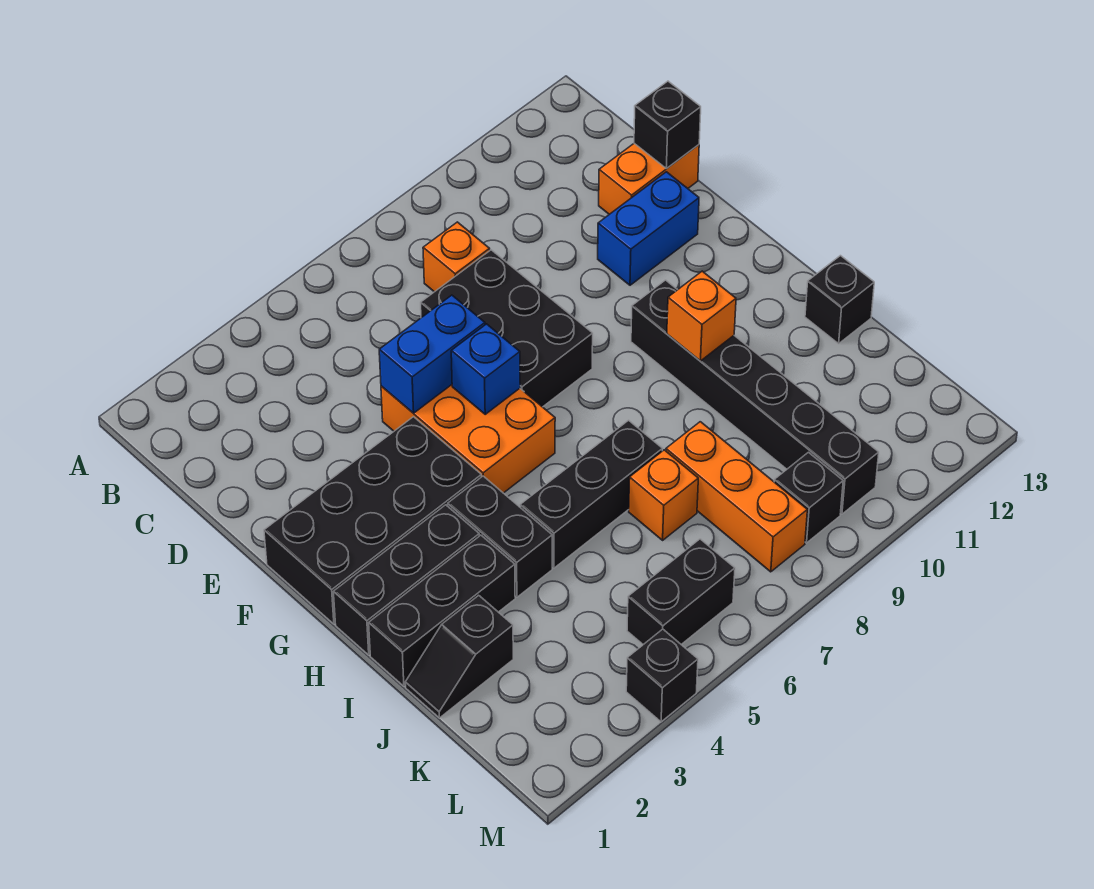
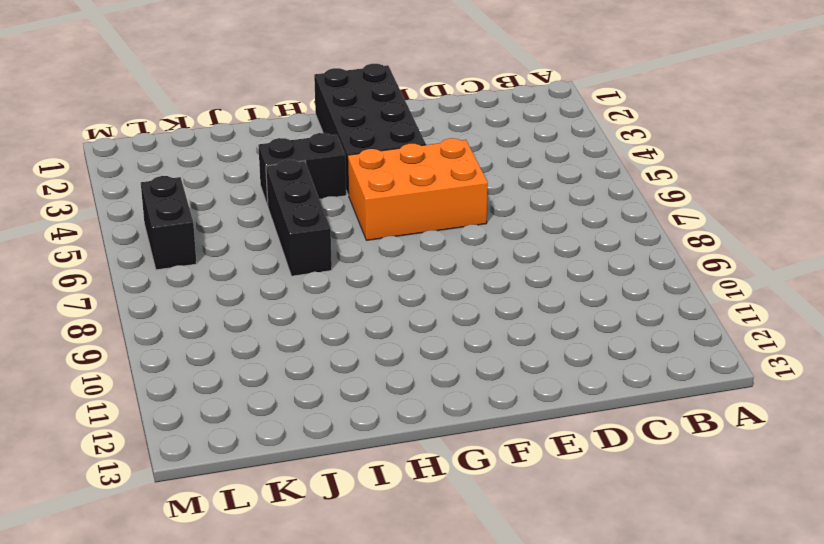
none -> orange brick C8 level 1
none -> black brick D7:F8 level 1
none -> orange brick D12:D13 level 1

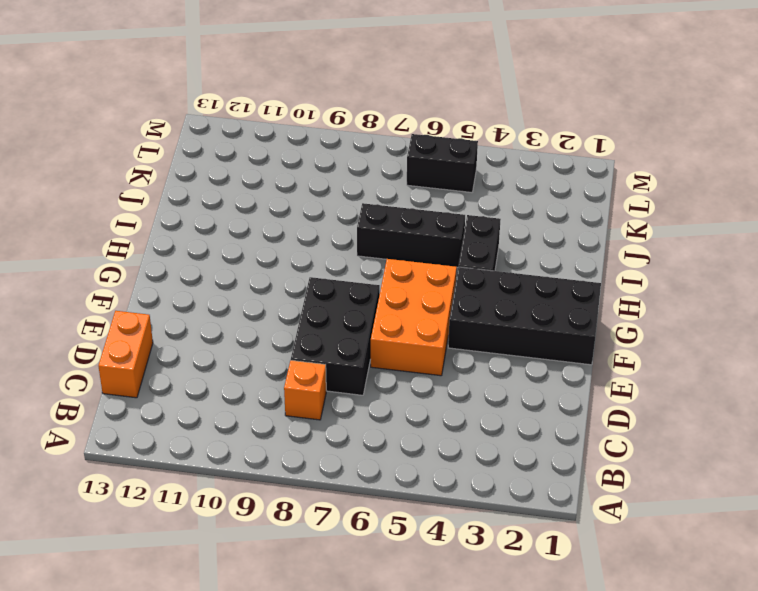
orange brick C13:D13 level 1 -> orange brick D12:D13 level 1
none -> blue brick E11:E12 level 1
none -> black brick G10:L10 level 1
none -> black brick H1:H3 level 1

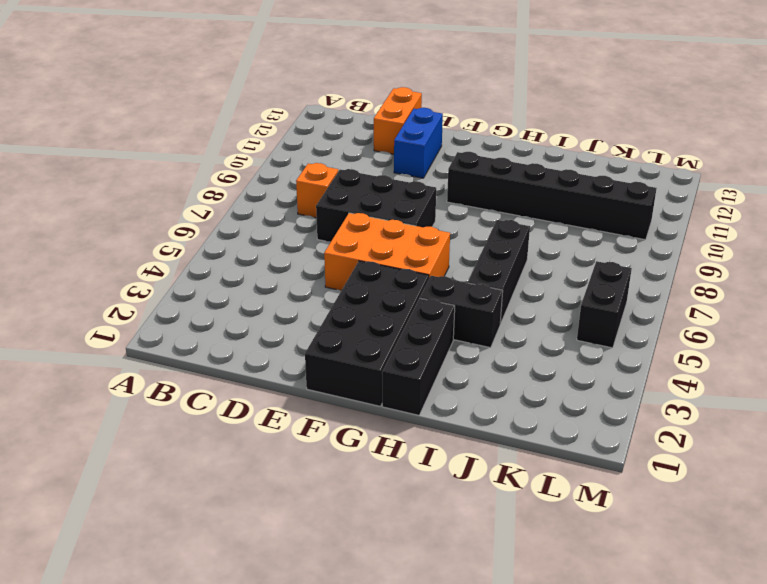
none -> black brick I1:I3 level 1
none -> black brick I13 level 1
none -> black slope J1:J2 level 1 top 2

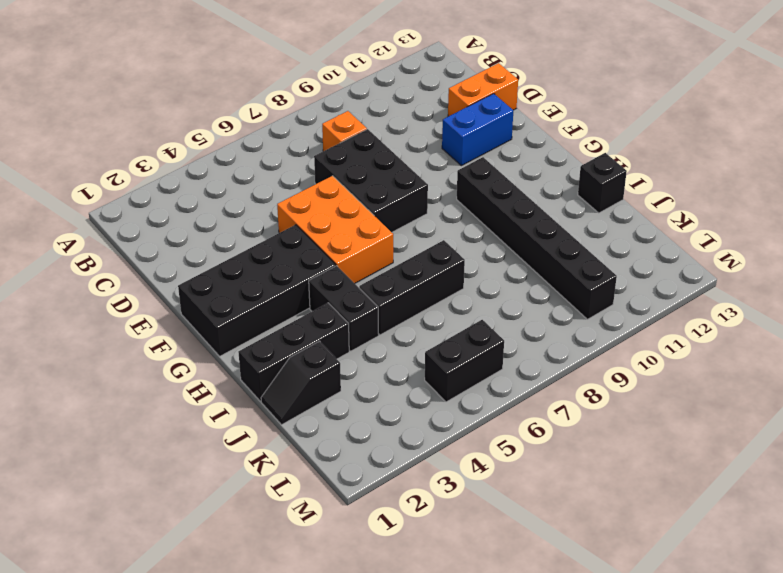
none -> black brick H1:H3 level 1
none -> orange brick J7 level 1
none -> orange brick J8:L8 level 1

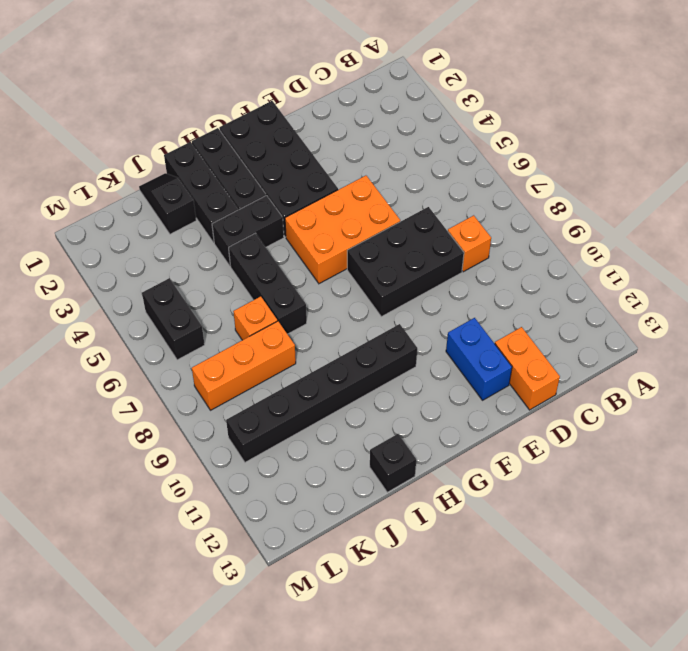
none -> black brick L9 level 1
none -> black brick M4 level 1
none -> black brick D13 level 2

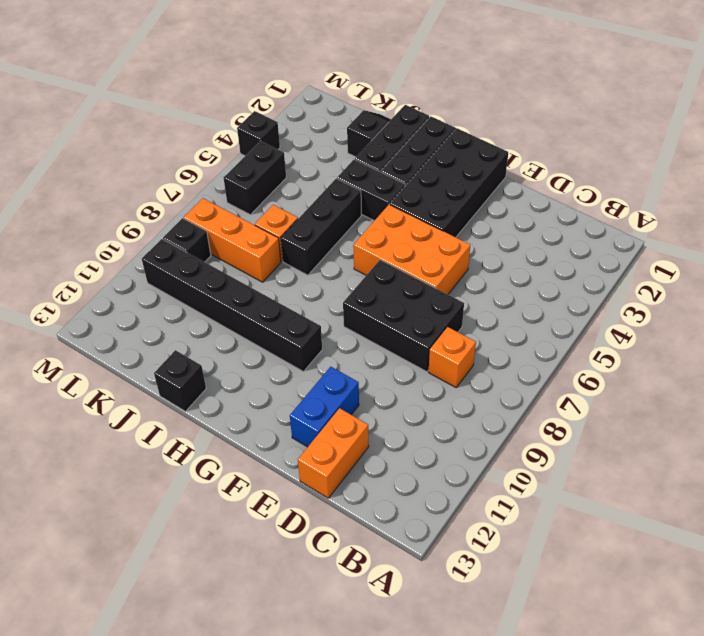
none -> black brick D13 level 2
none -> blue brick E5:E6 level 2
none -> blue brick F6 level 2

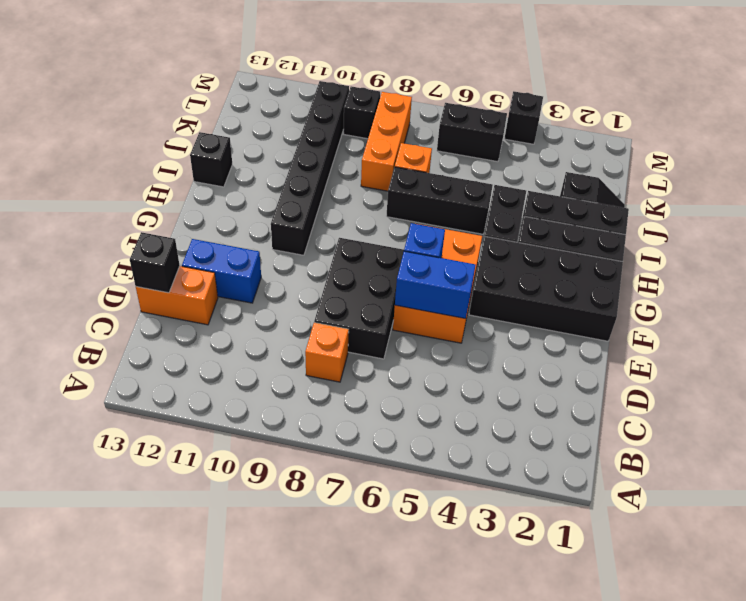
none -> orange brick H10 level 2

